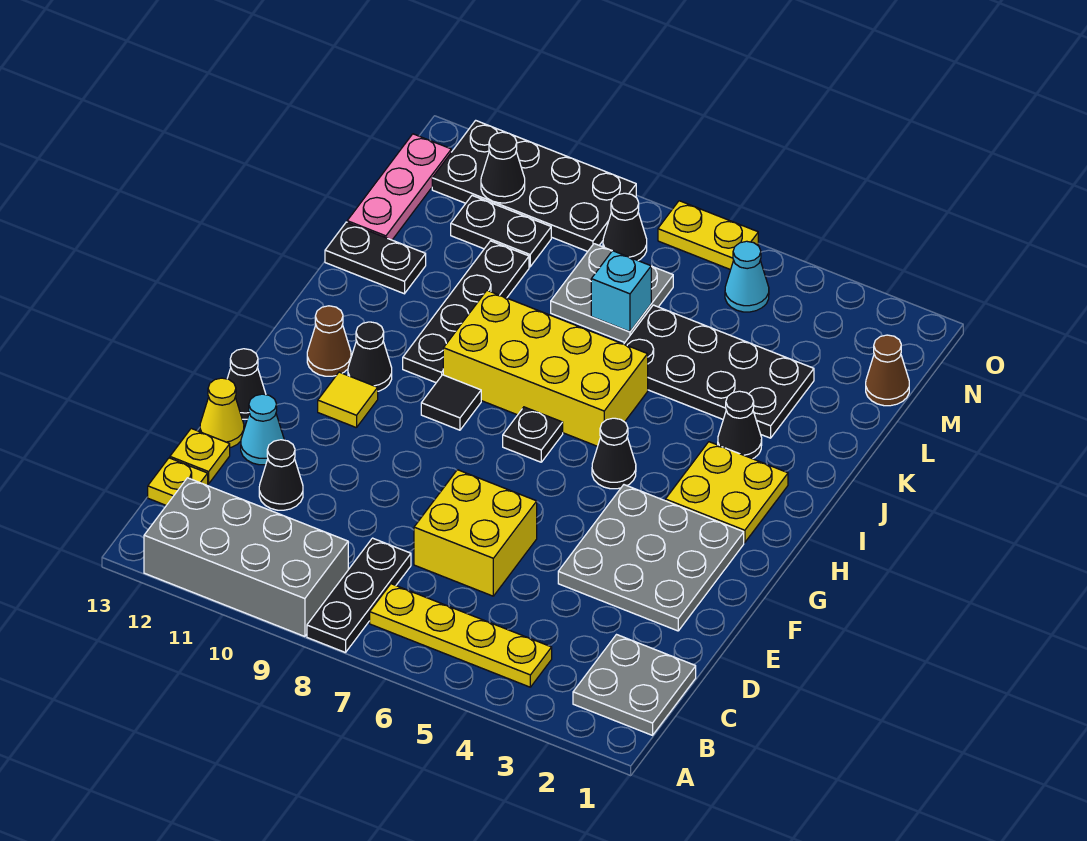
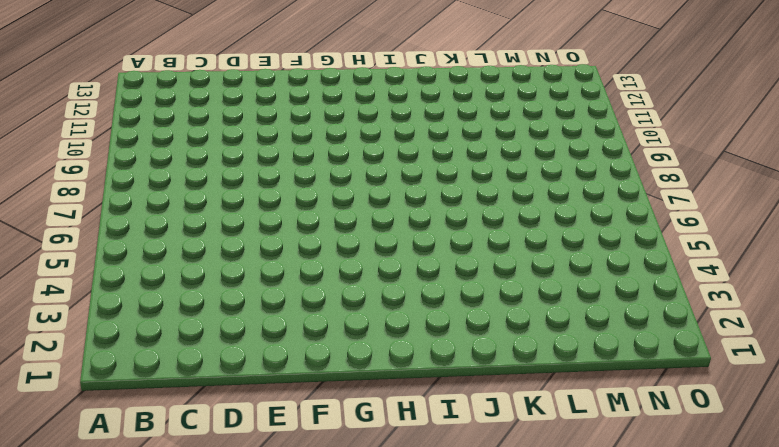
none -> black plate A8:C8 level 1
none -> grey brick A9:B12 level 1
none -> grey plate B1:C2 level 1
none -> yellow plate B4:B7 level 1

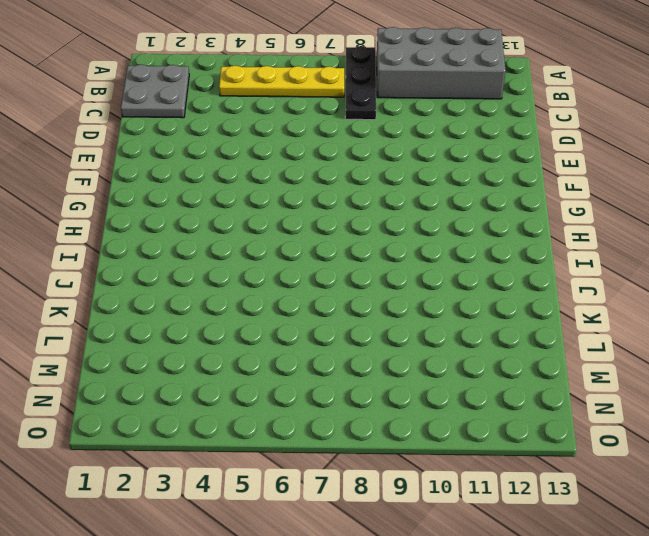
none -> yellow plate C13 level 1
none -> yellow brick D6:E7 level 1
none -> black cone D11 level 1
none -> yellow plate D13 level 1

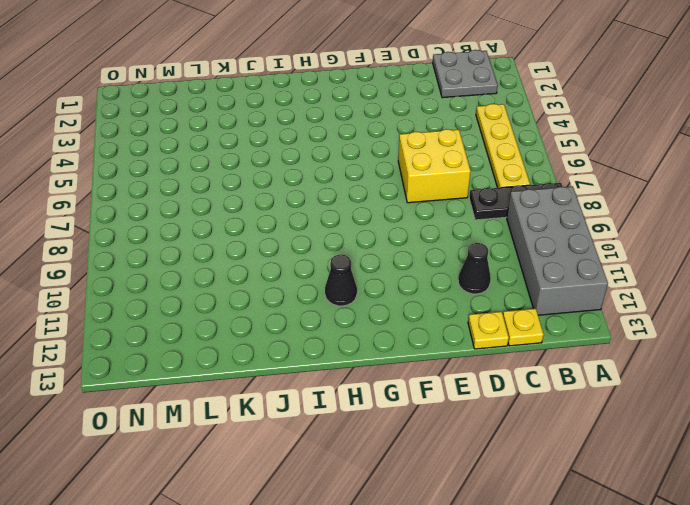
none -> grey plate E2:G4 level 1
none -> cyan cone E12 level 1
none -> yellow cone E13 level 1
none -> black cone F13 level 1

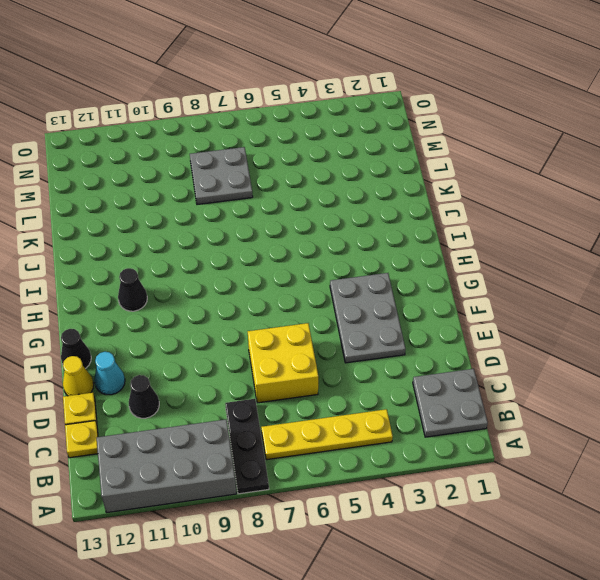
grey plate E3:G4 level 1 -> grey plate E2:G4 level 1
none -> yellow tile G11 level 1
none -> yellow plate H2:I3 level 1
none -> black cone H5 level 1
none -> black plate H7 level 1

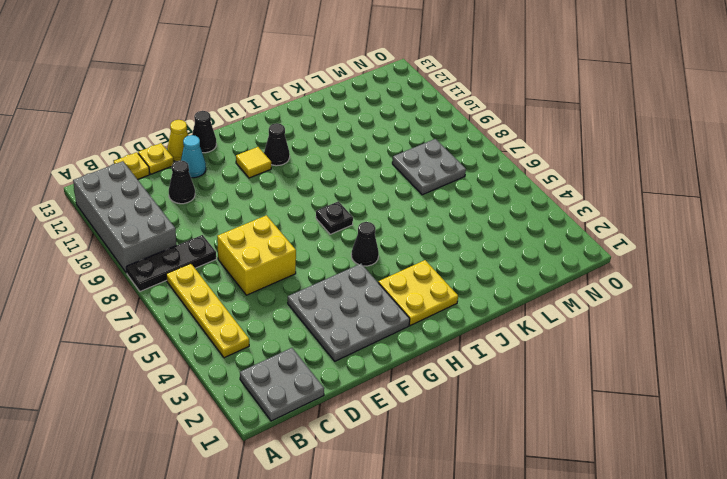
none -> black tile H9 level 1
none -> brown cone H12 level 1
none -> yellow brick I6:J9 level 1
none -> black plate I10:L10 level 1

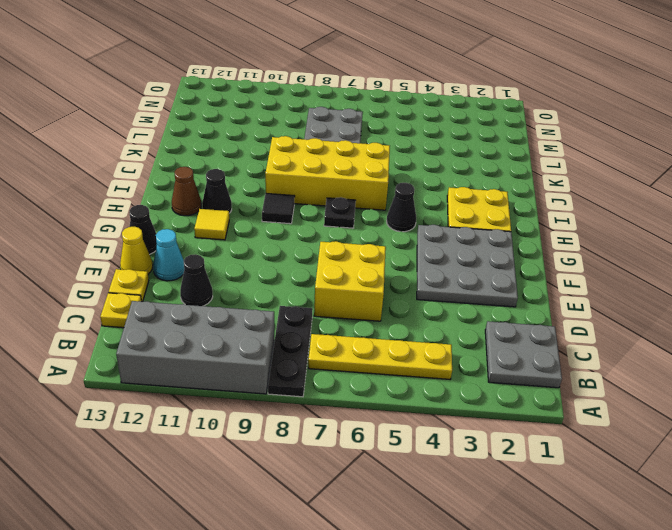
none -> black plate I10:L10 level 1
none -> black cone J3 level 1
none -> black plate K3:L6 level 1
none -> black plate K12:K13 level 1

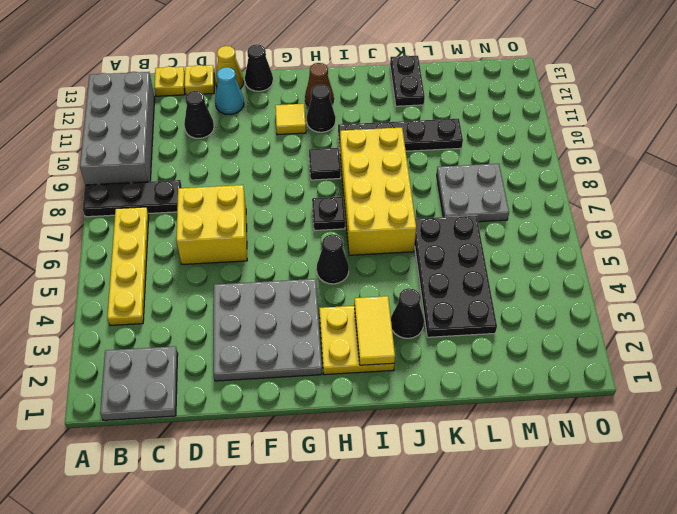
yellow tile I2:I3 level 2 -> none
none -> pink plate L13:N13 level 1
none -> brown cone M1 level 1
none -> black plate M10:M11 level 1
none -> cyan cone N5 level 1

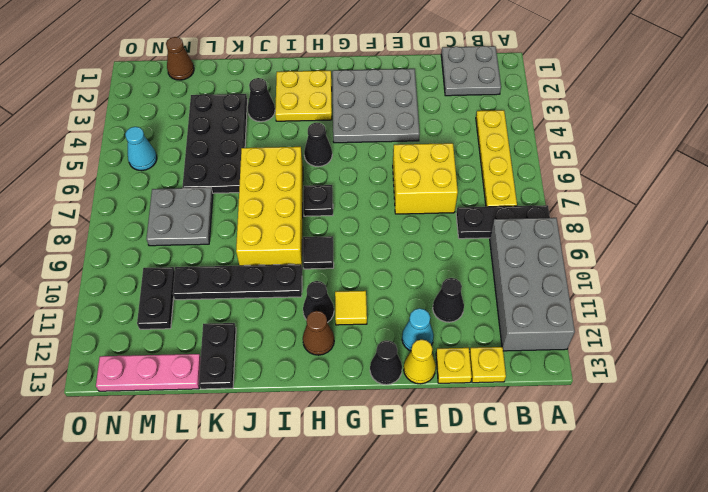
none -> black cone N8 level 1
none -> black plate N9:O12 level 1
none -> yellow plate O6:O7 level 1
none -> cyan brick L7 level 2

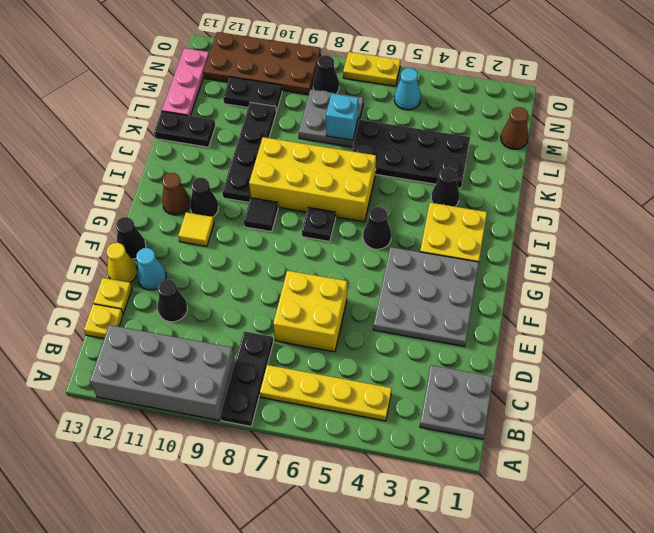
brown plate N9:O12 level 1 -> black plate N9:O12 level 1
none -> black cone N11 level 2

